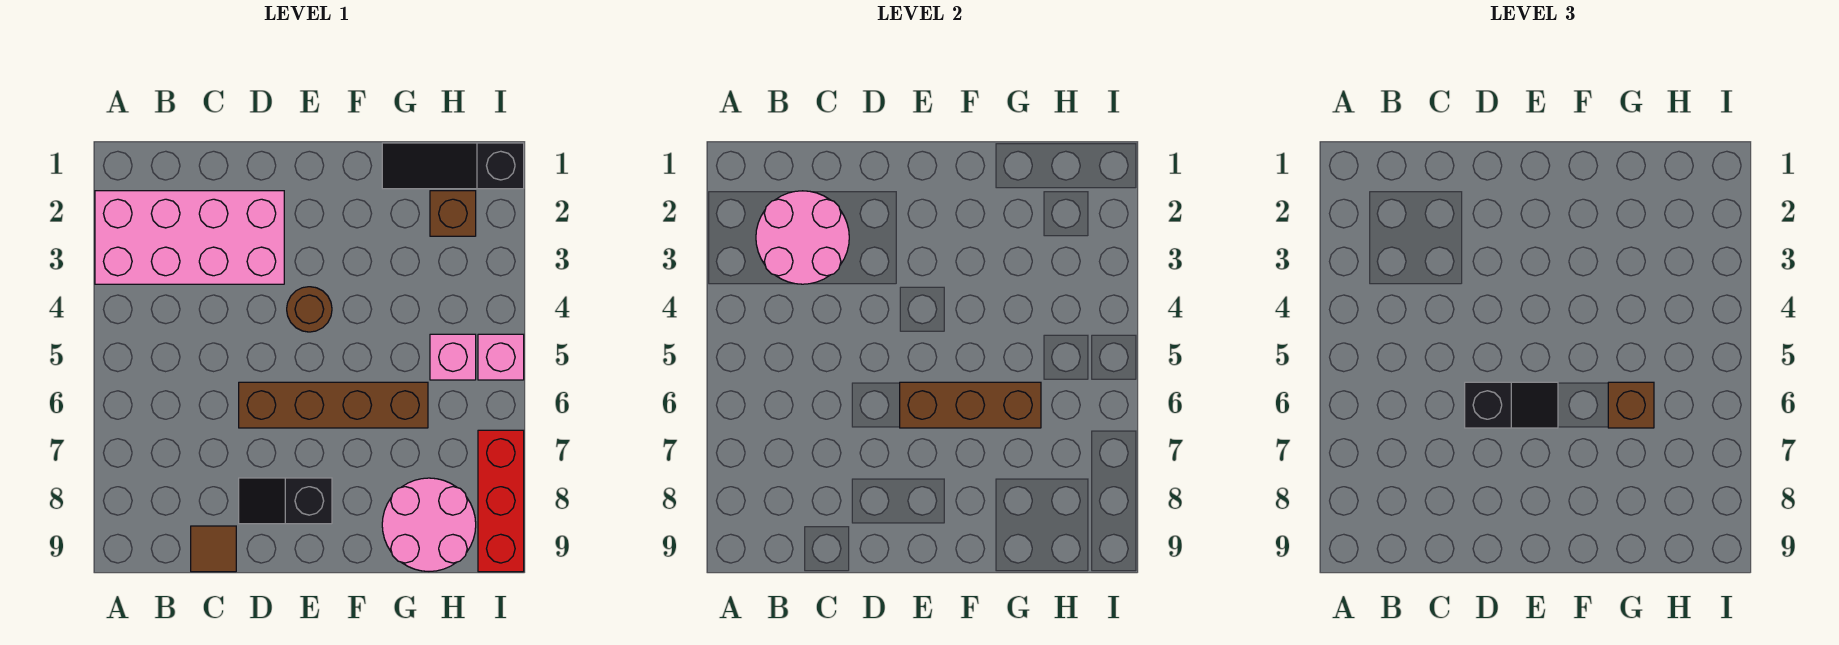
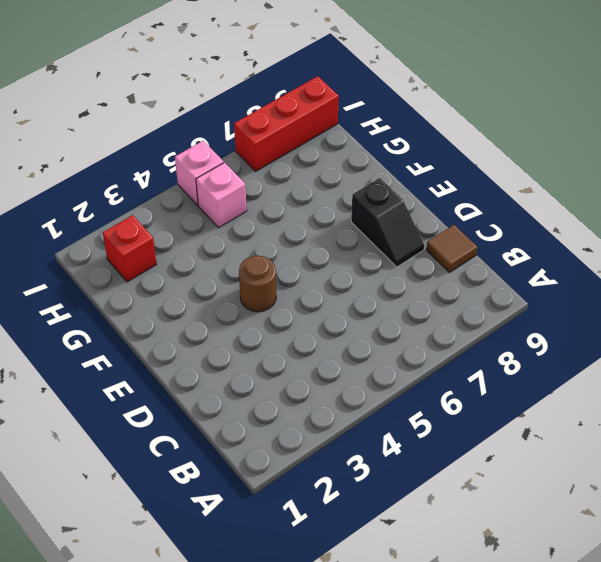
red brick H2 level 1 -> brown brick H2 level 1
none -> pink brick A2:D3 level 1
none -> brown brick D6:G6 level 1
none -> black slope G1:I1 level 1 top I

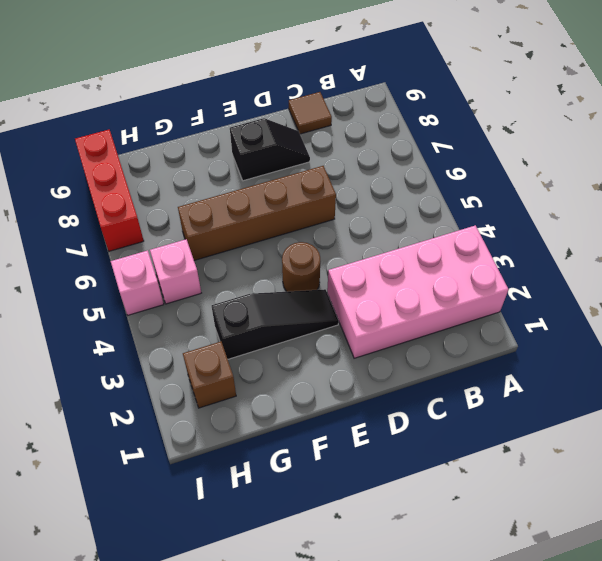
black slope E3:G3 level 1 top G -> black slope G1:I1 level 1 top I
none -> pink round brick G8:H9 level 1
none -> pink round brick B2:C3 level 2
none -> brown brick E6:G6 level 2

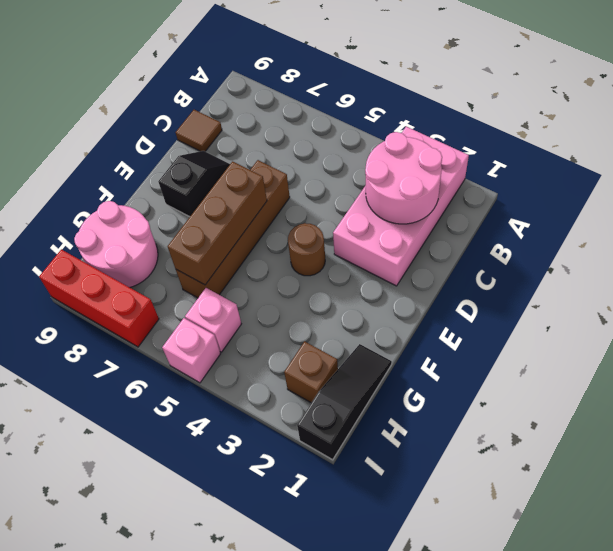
none -> black slope D6:E6 level 3 top D
none -> brown brick G6 level 3

